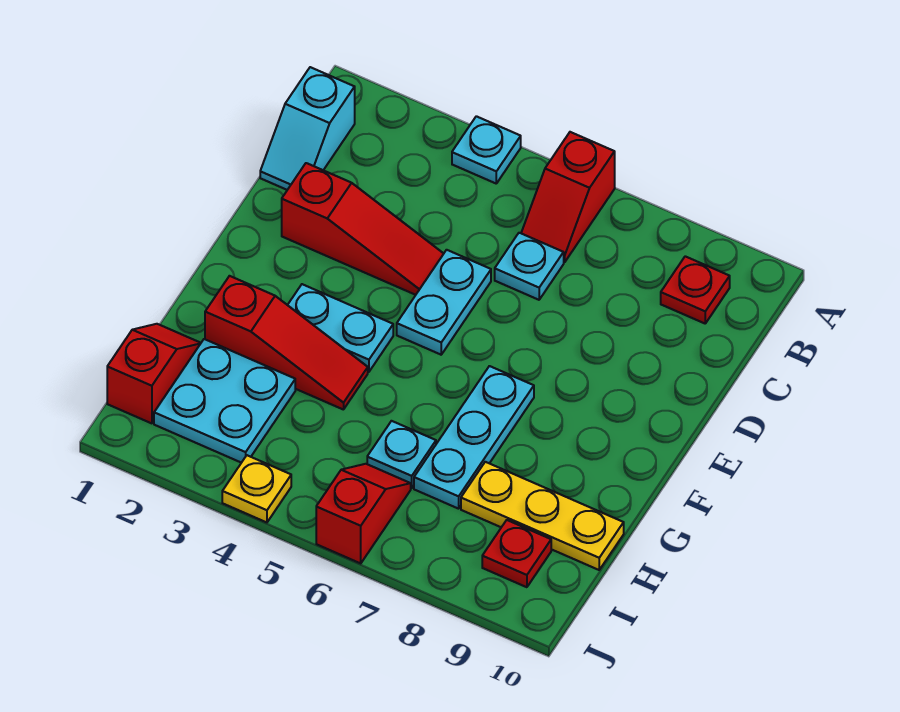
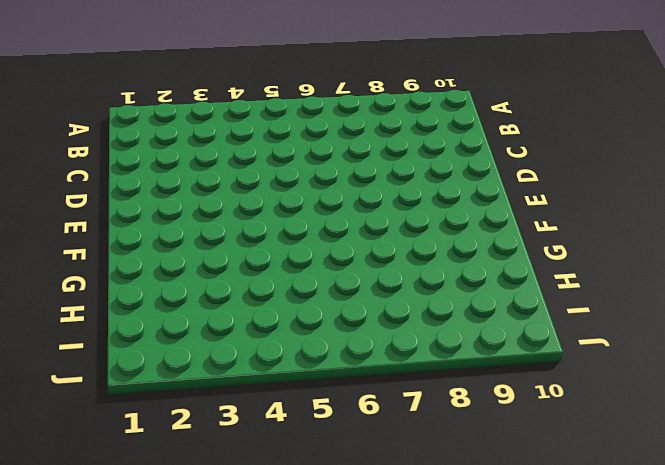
none -> cyan plate A4 level 1
none -> red slope A6:B6 level 1 top A
none -> cyan slope B1:C1 level 1 top B

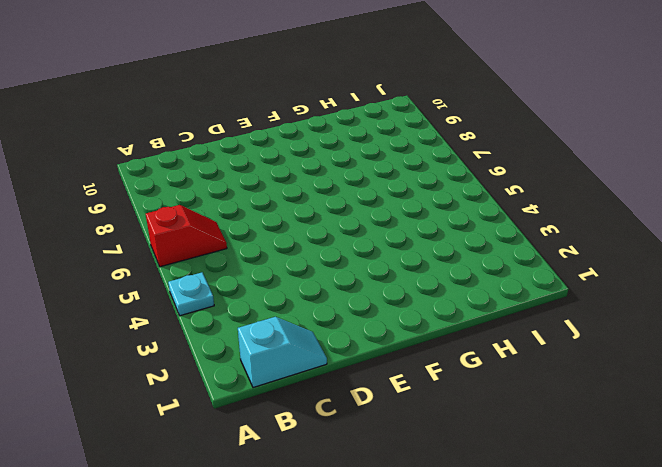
none -> red plate B9 level 1
none -> cyan plate C6 level 1
none -> red slope D2:D4 level 1 top 2

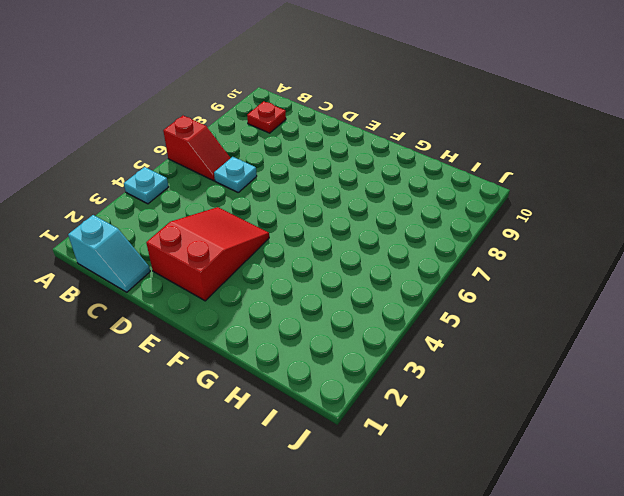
red slope D2:E4 level 1 top 2 -> red slope D2:D4 level 1 top 2
none -> cyan plate D5:E5 level 1
none -> cyan plate F3:F4 level 1
none -> cyan plate F7:H7 level 1

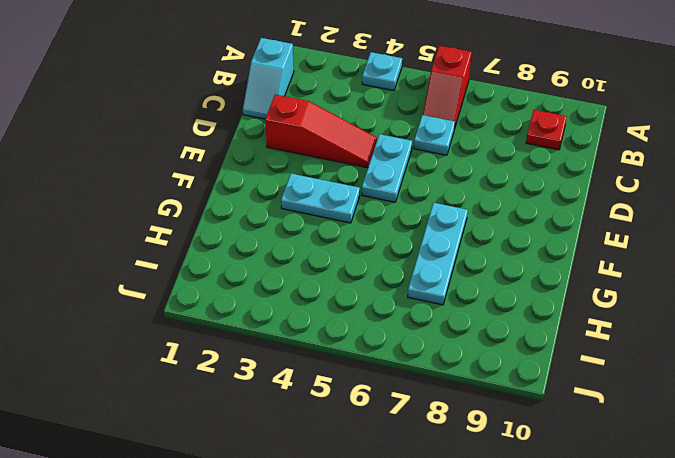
none -> red slope G2:G4 level 1 top 2
none -> red slope H1:I1 level 1 top I
none -> cyan plate H2:I3 level 1

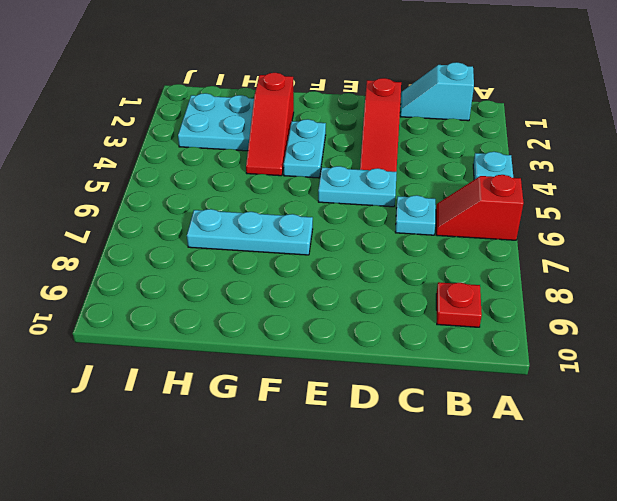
none -> red slope H1:I1 level 1 top I
none -> cyan plate H6 level 1
none -> yellow plate H8:H10 level 1

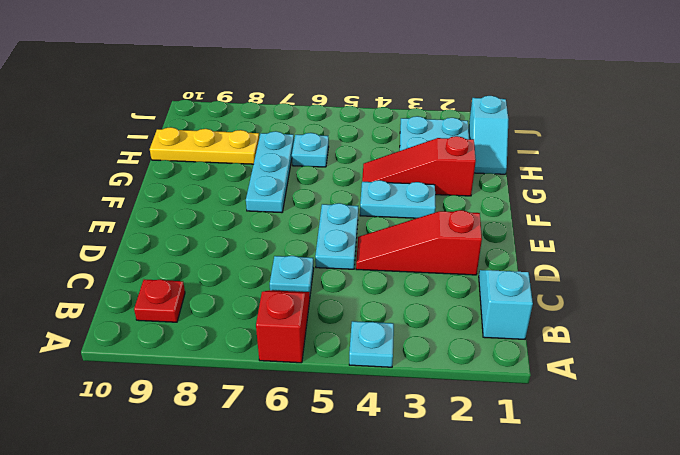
cyan slope H1:I1 level 1 top I -> red slope H1:I1 level 1 top I
none -> red slope I6:J6 level 1 top J
none -> red plate I9 level 1
none -> yellow plate J4 level 1

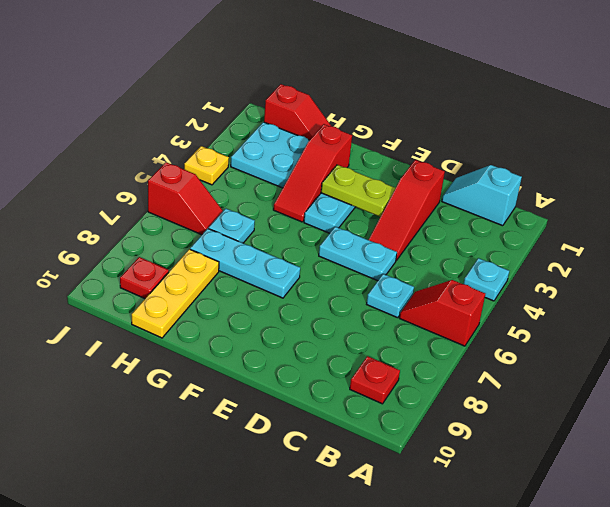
lime plate E3:F3 level 2 -> none

